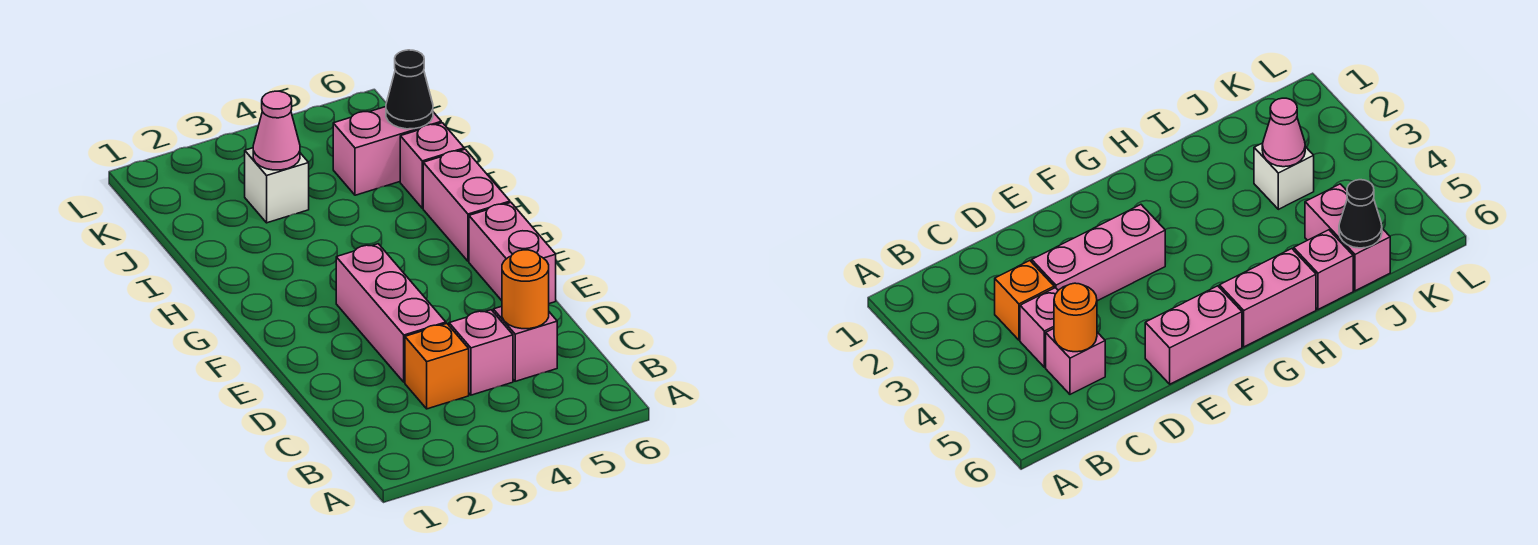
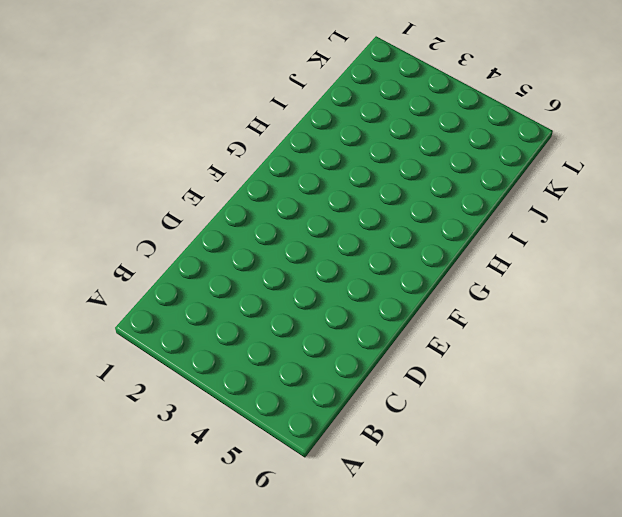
none -> orange brick C3 level 1
none -> pink brick C4 level 1
none -> pink brick C5 level 1

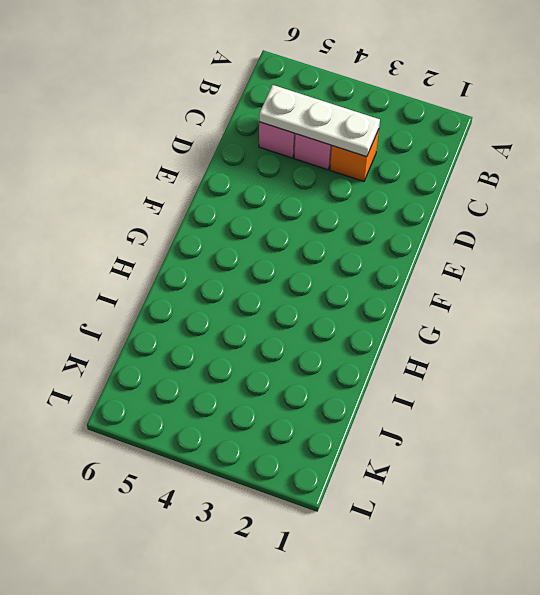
white plate C3:C5 level 2 -> orange round brick C5 level 2
none -> pink brick D3:F3 level 1
none -> pink brick E6:F6 level 1
none -> pink brick G6:H6 level 1

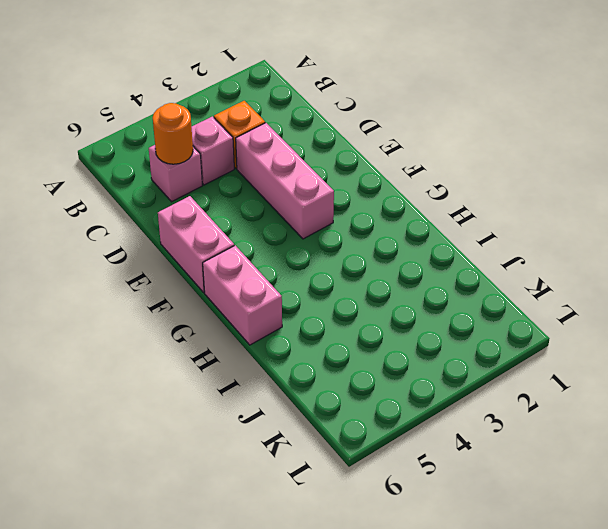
none -> pink brick I6 level 1
none -> white brick J3 level 1
none -> pink brick J5:J6 level 1

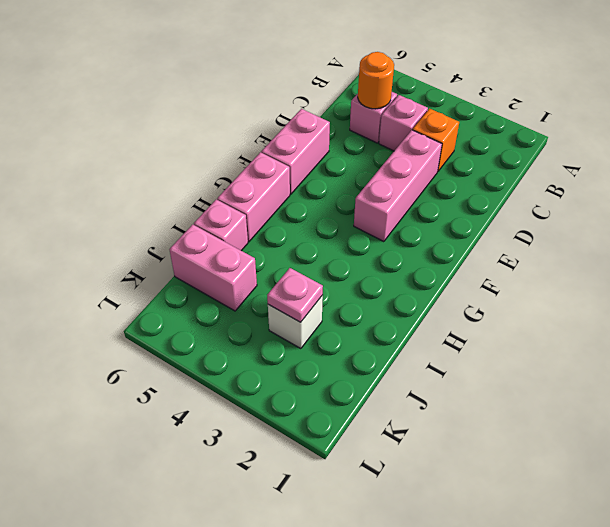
pink plate J3 level 2 -> pink cone J3 level 2
none -> black cone J6 level 2

